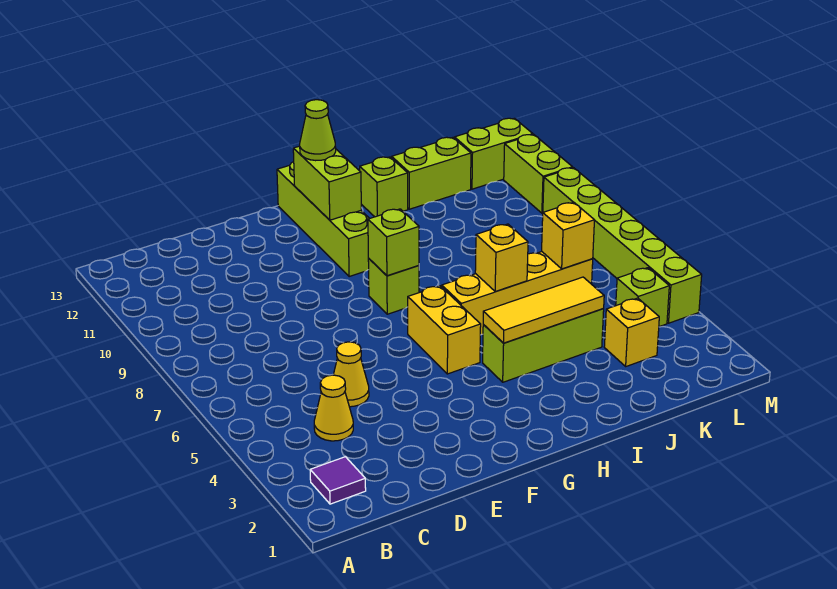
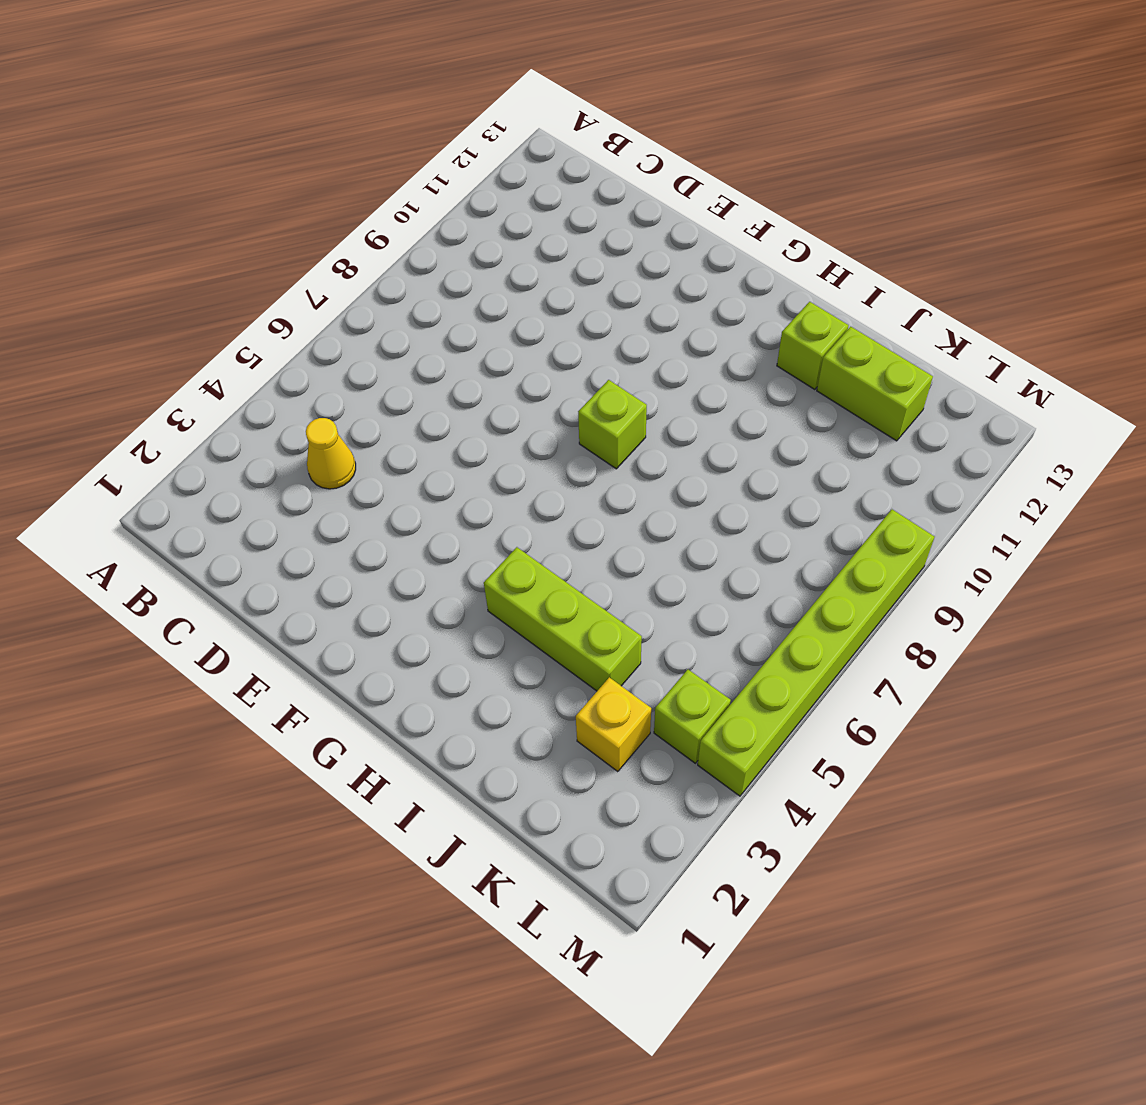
none -> purple tile B2 level 1
none -> yellow cone D5 level 1
none -> yellow brick G5:G6 level 1

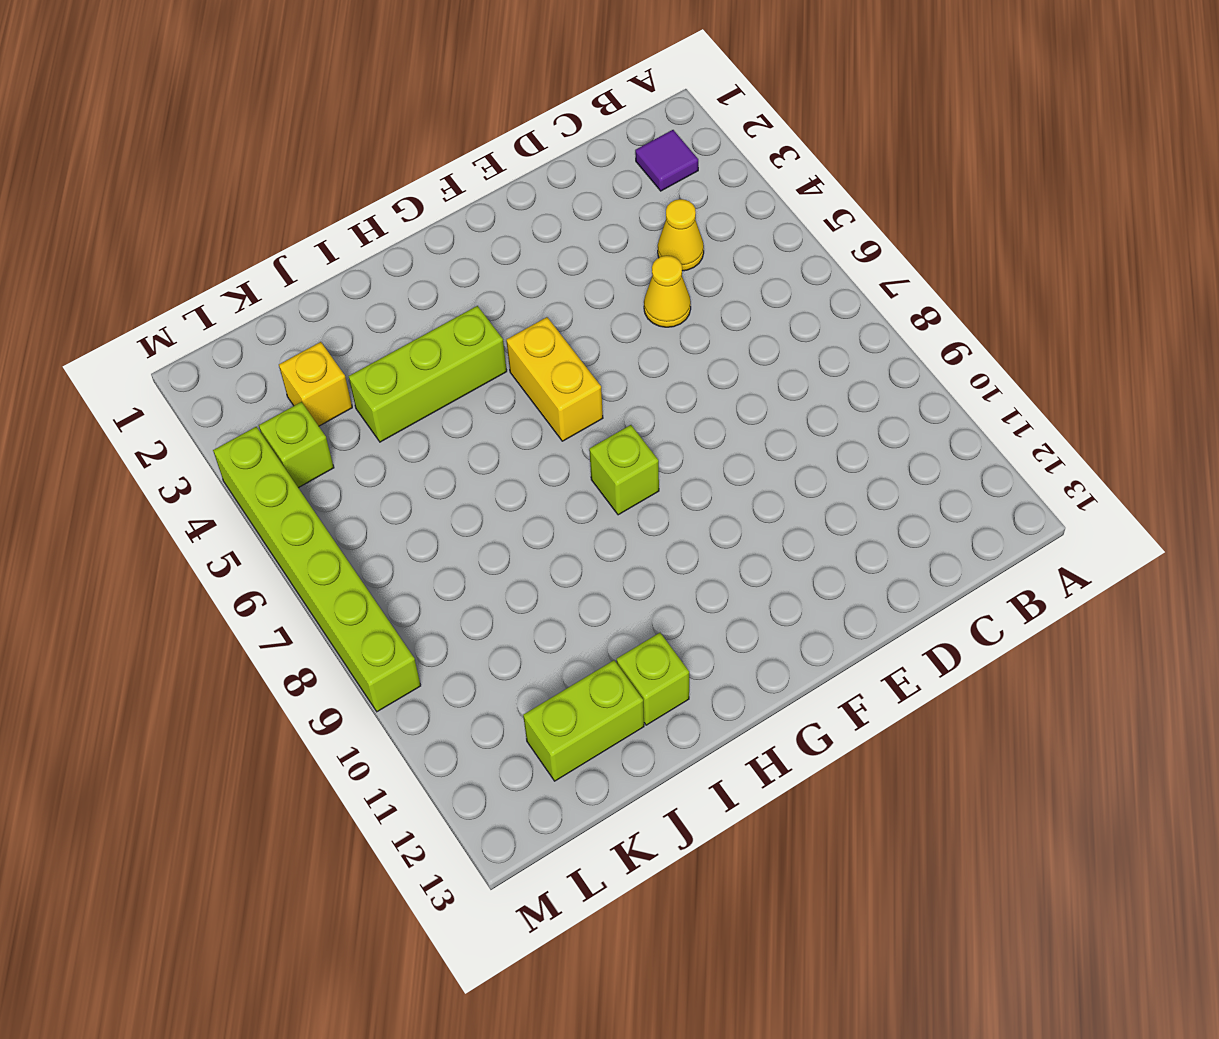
none -> lime brick G10:G13 level 1
none -> yellow brick H6:K6 level 1
none -> lime brick L12:M12 level 1

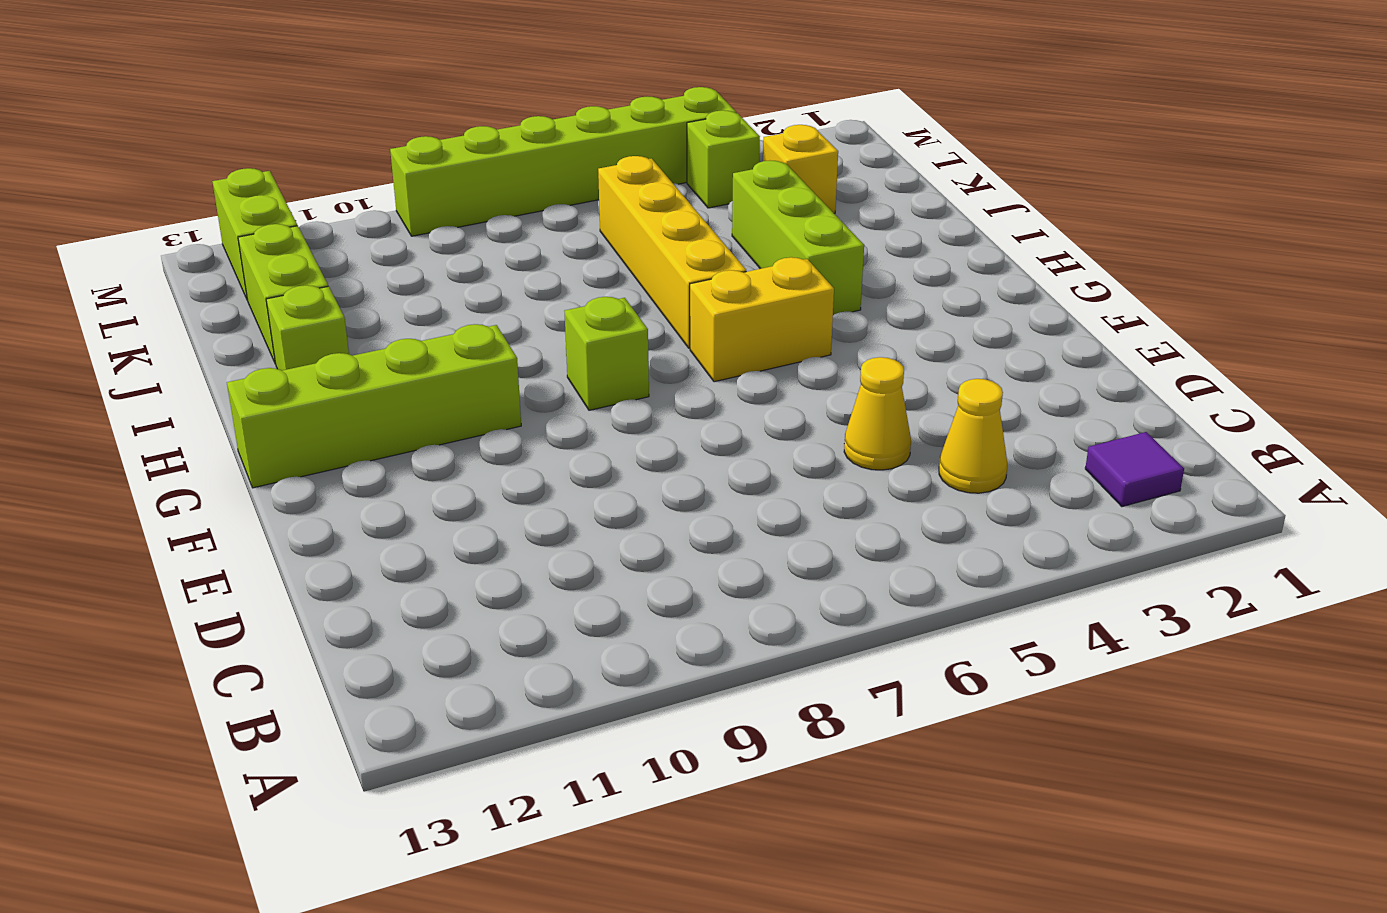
none -> lime brick M10:M11 level 1
none -> lime brick G8 level 2
none -> lime brick G11:G12 level 2

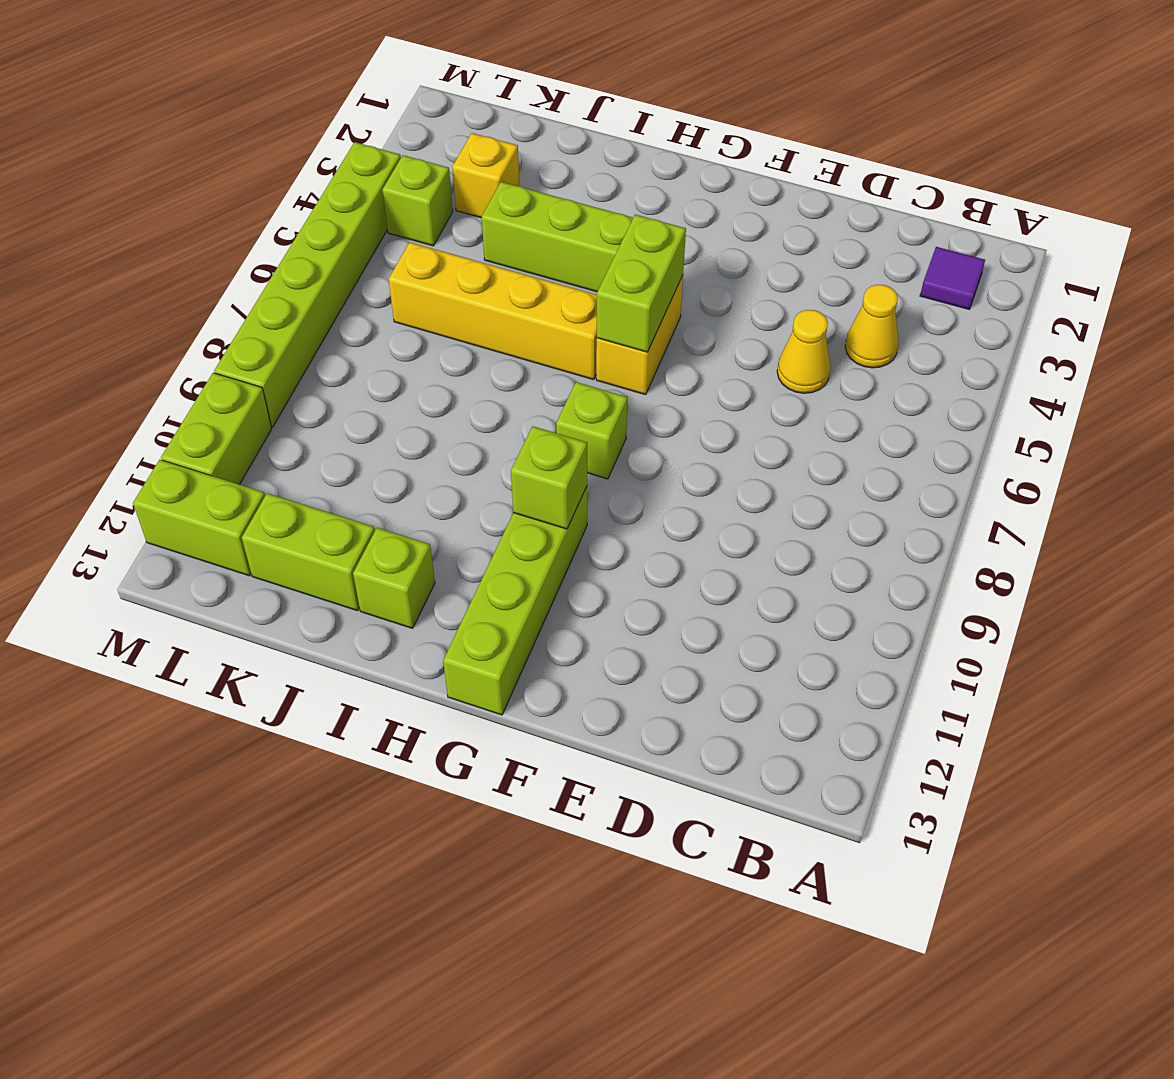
lime brick G5:G6 level 2 -> lime brick G11:G12 level 2
lime brick G10 level 2 -> lime brick G8 level 2
none -> yellow tile H4:J4 level 2
none -> yellow brick I6 level 2
none -> yellow brick K6 level 2

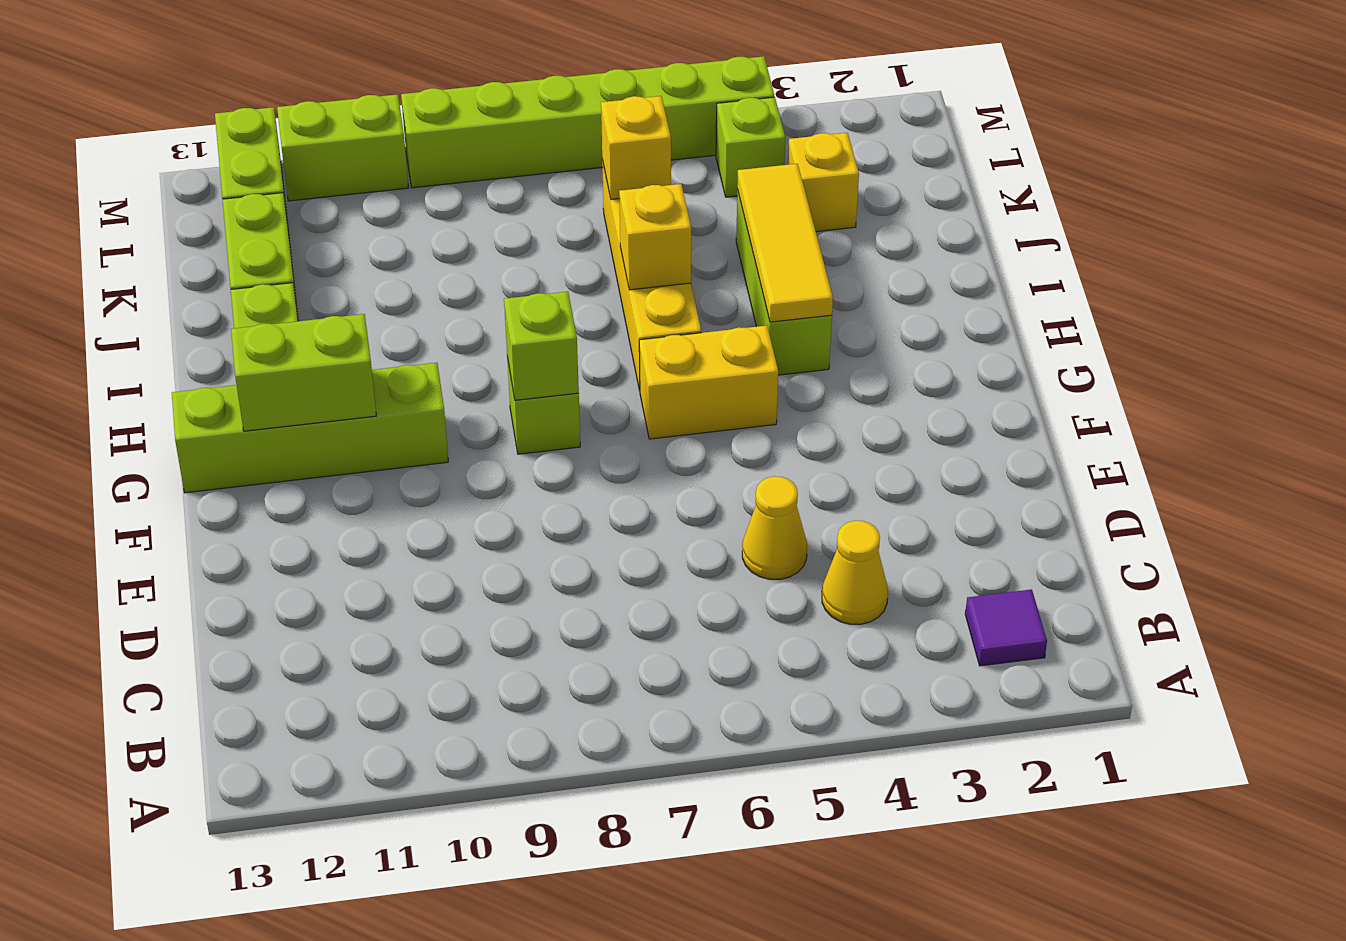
none -> lime cone G12 level 3

